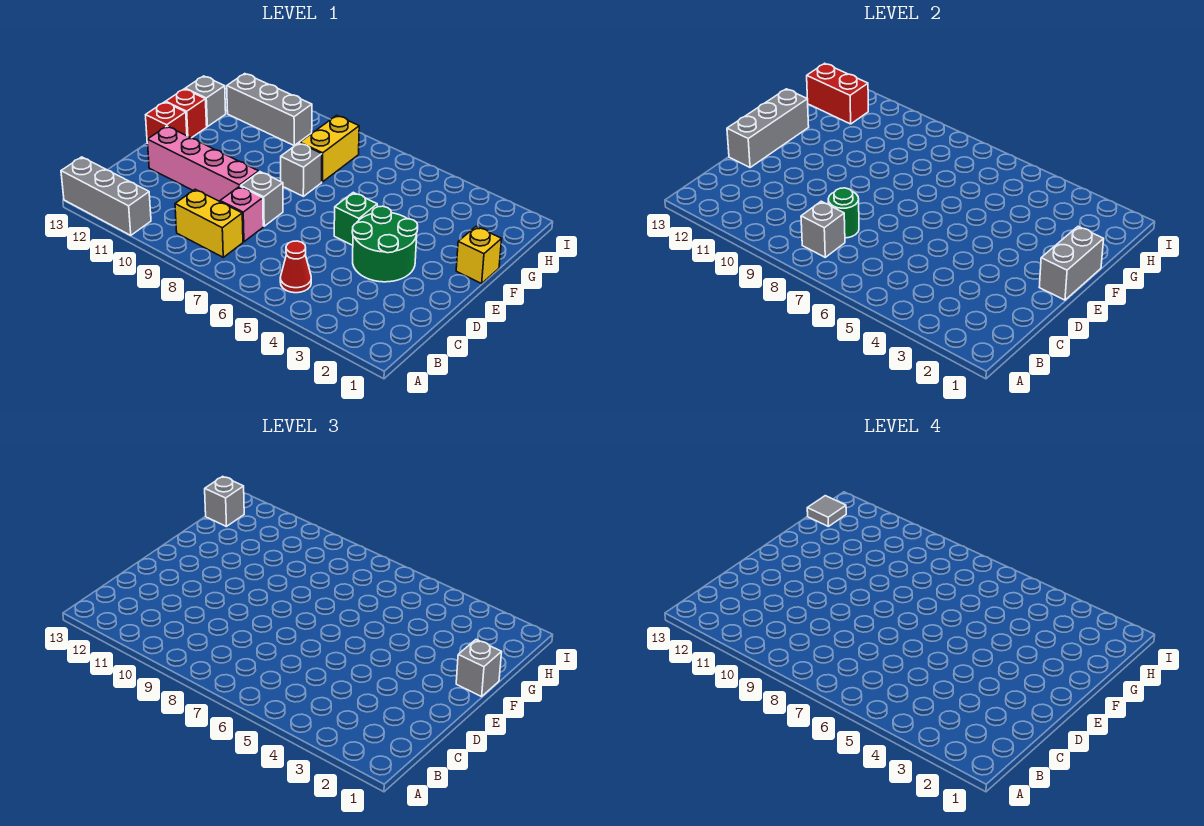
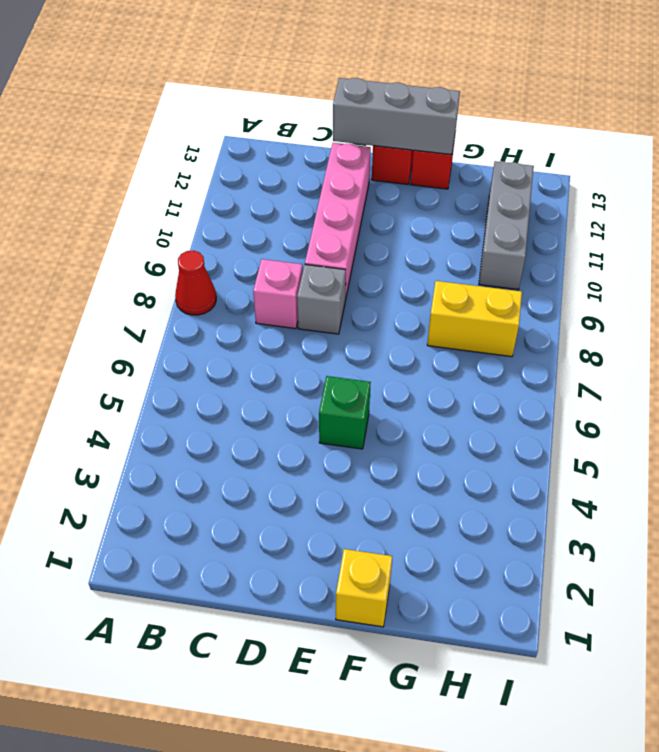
red cone A8 level 1 -> red cone B5 level 1
none -> grey brick A11:A13 level 1
none -> yellow brick B8:B9 level 1
none -> green round brick D3:E4 level 1

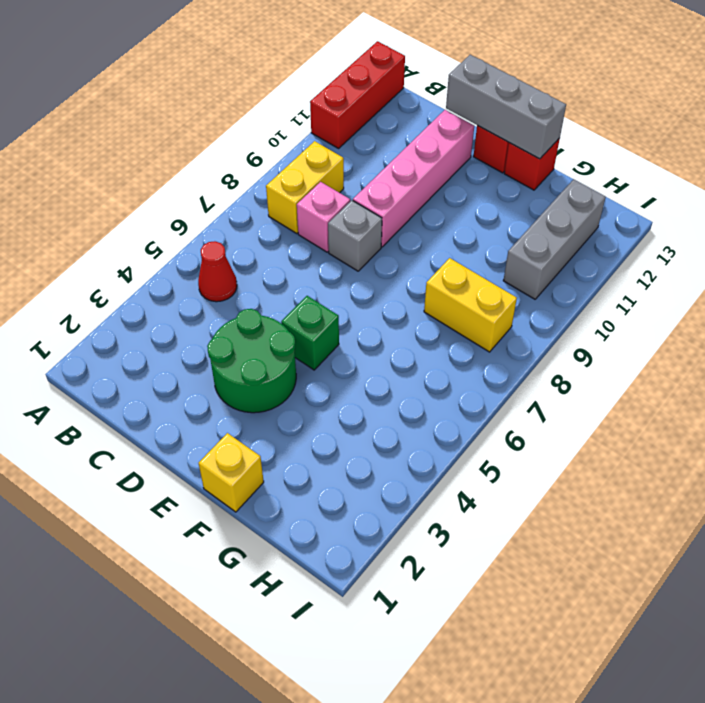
red brick A11:A13 level 1 -> grey brick A11:A13 level 1
none -> grey brick F8 level 1
none -> grey brick G13 level 1
none -> grey brick B8 level 2

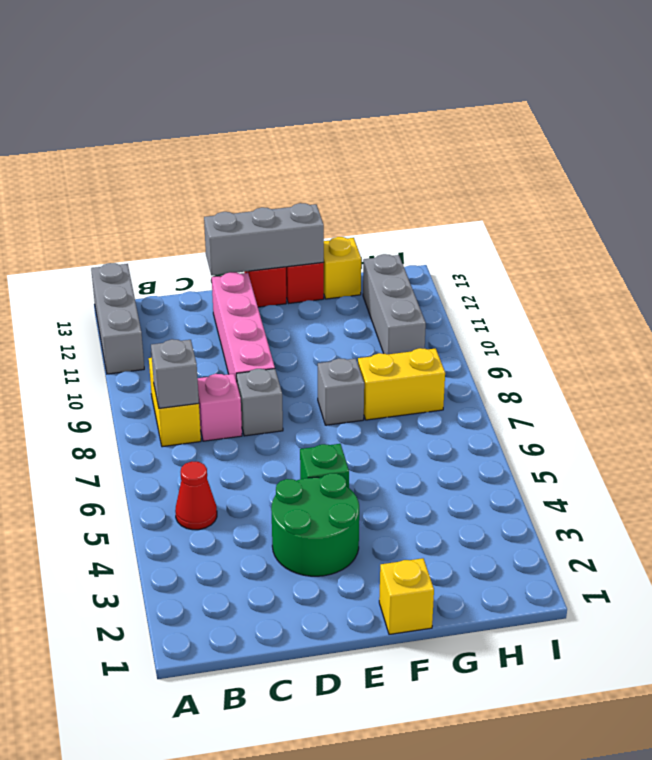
yellow brick G13 level 1 -> grey brick G13 level 1
none -> green round brick C8 level 2
none -> grey brick E1:F1 level 2
none -> red brick H12:H13 level 2

